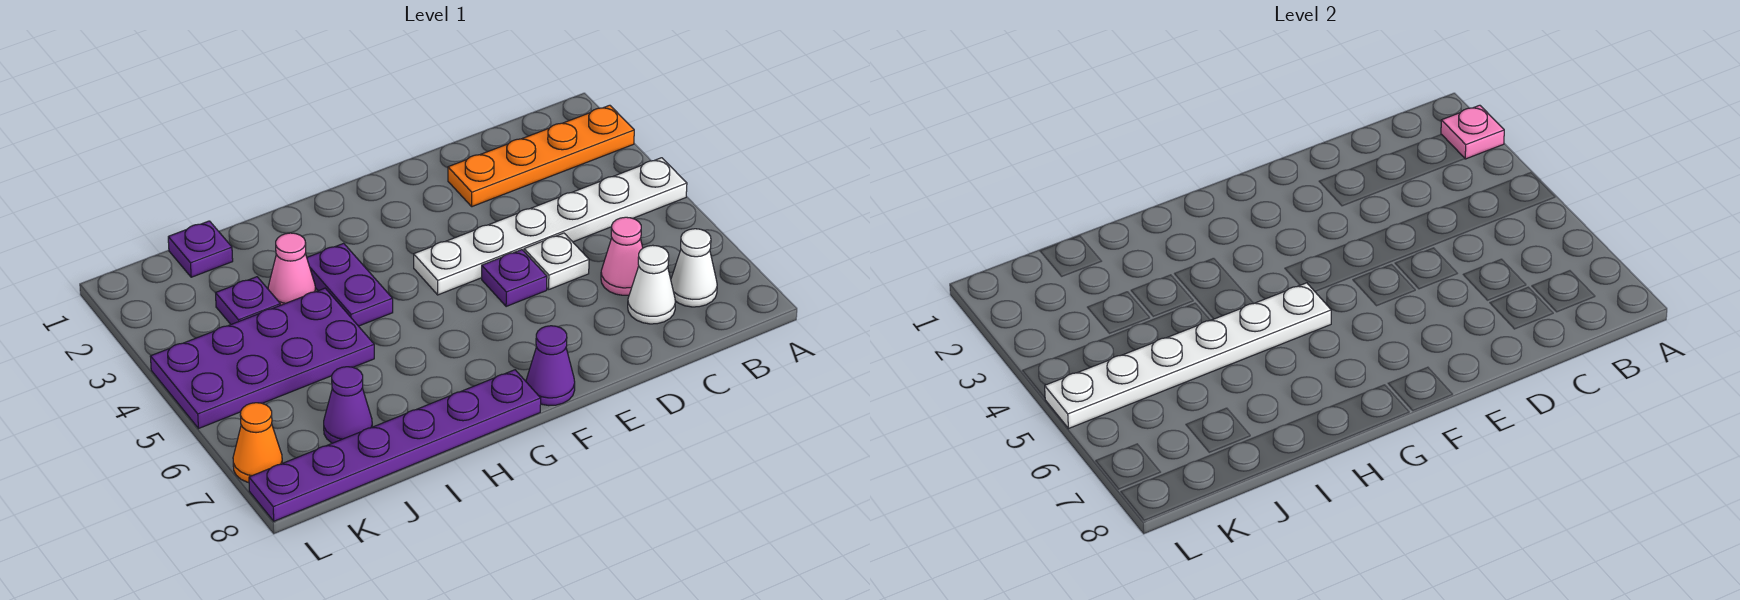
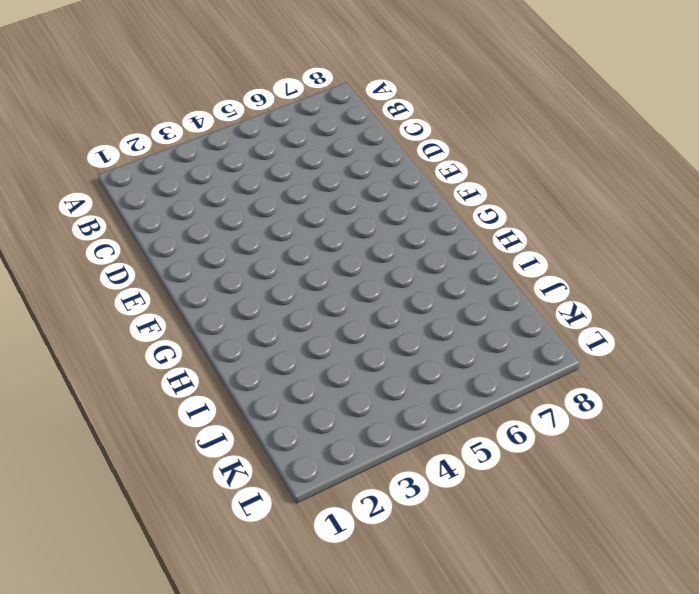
none -> orange plate A2:D2 level 1
none -> white plate A4:F4 level 1
none -> white cone B7 level 1

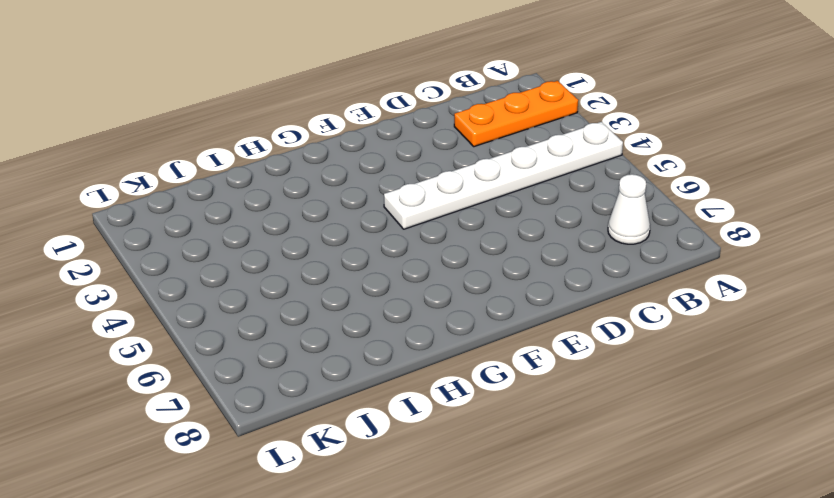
orange plate A2:C2 level 1 -> orange plate A2:D2 level 1
none -> pink cone C6 level 1
none -> white cone C7 level 1
none -> white plate D5 level 1

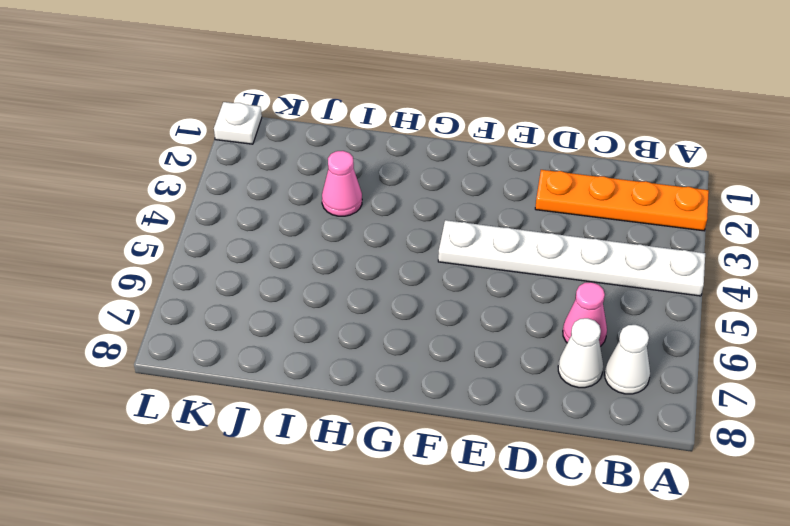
white plate L1 level 1 -> white plate D5 level 1
none -> purple plate E5 level 1
none -> purple cone F8 level 1
none -> purple plate G8:L8 level 1

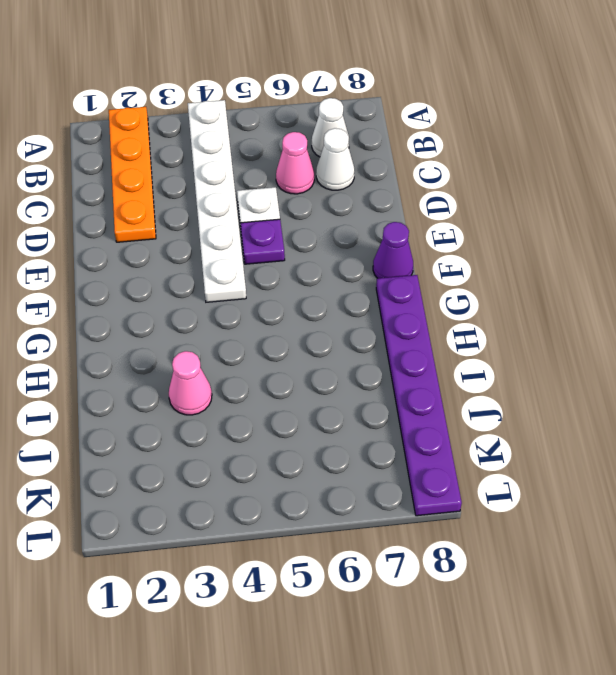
none -> purple plate H3:H4 level 1
none -> purple plate I4:L5 level 1
none -> purple plate J1 level 1

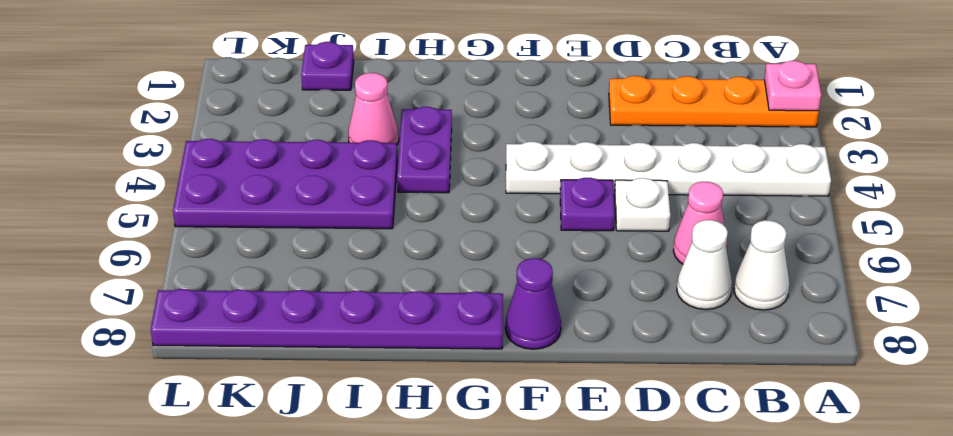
none -> purple plate J3 level 1
none -> purple cone J7 level 1
none -> orange cone L7 level 1

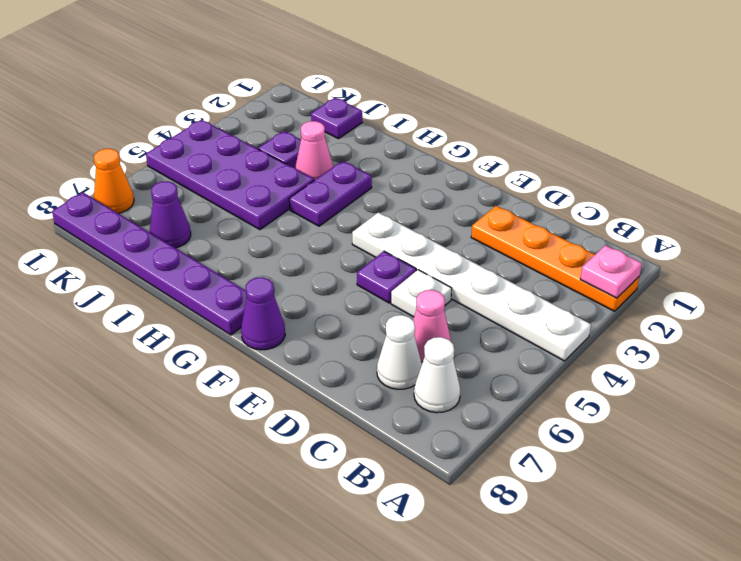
none -> white plate G5:L5 level 2

